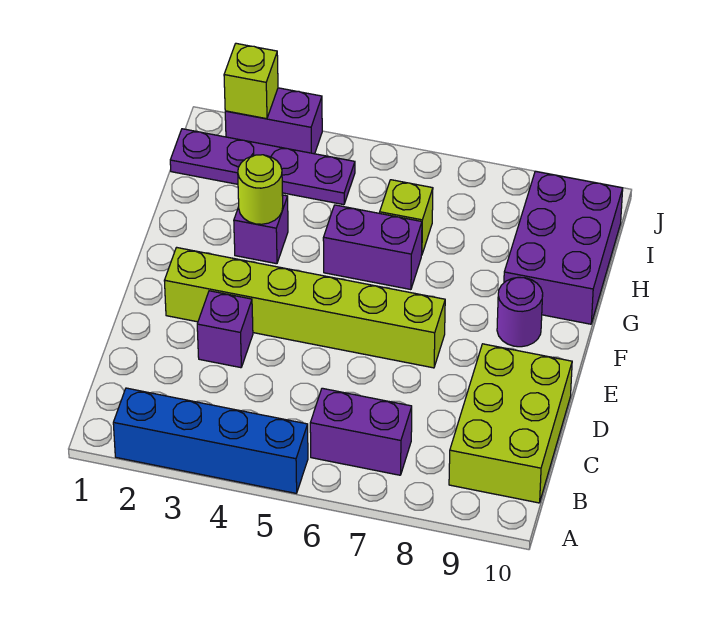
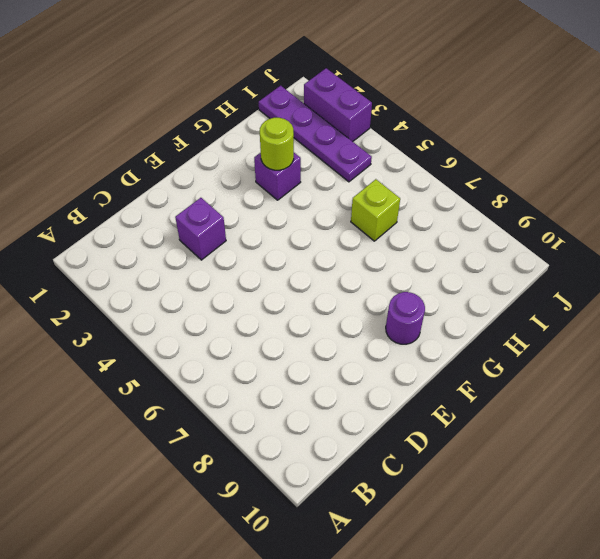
none -> blue brick A2:A5 level 1
none -> purple brick B6:B7 level 1
none -> lime brick B9:D10 level 1

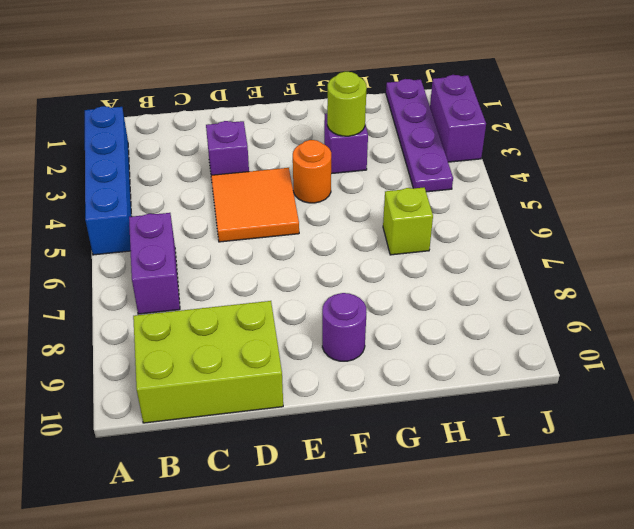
orange tile D4:E5 level 1 -> lime brick E2:E7 level 1
orange round brick F4 level 1 -> none
none -> purple brick G5:G6 level 1
none -> purple brick G9:I10 level 1
none -> lime brick J2 level 2

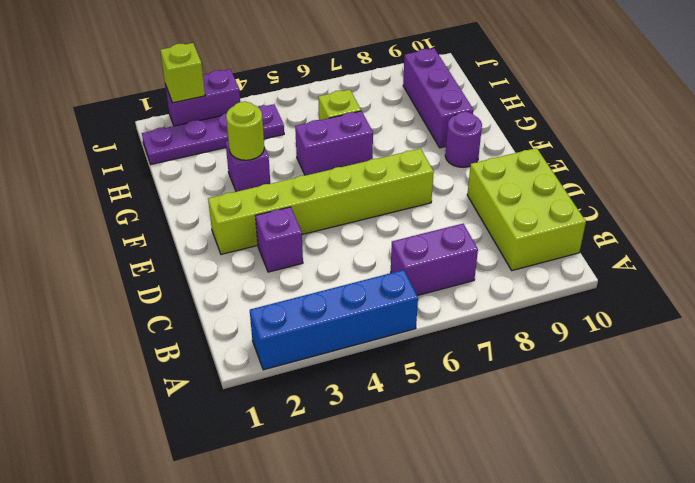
purple brick G9:I9 level 1 -> purple brick G9:I10 level 1

